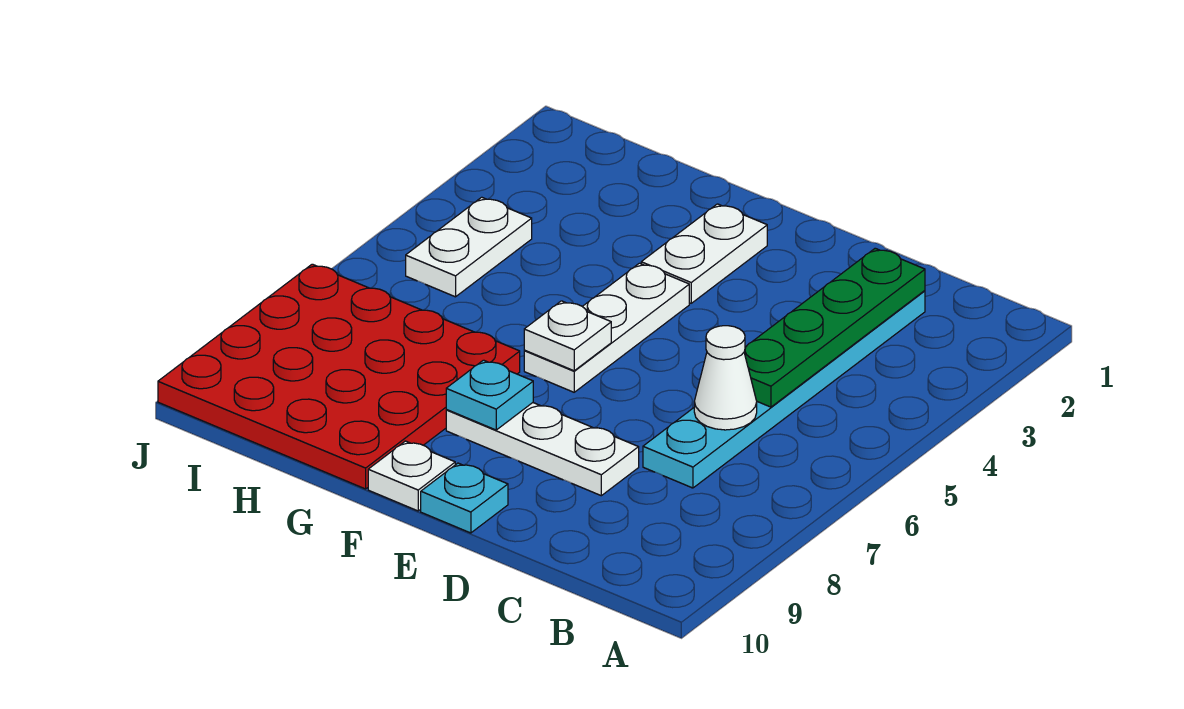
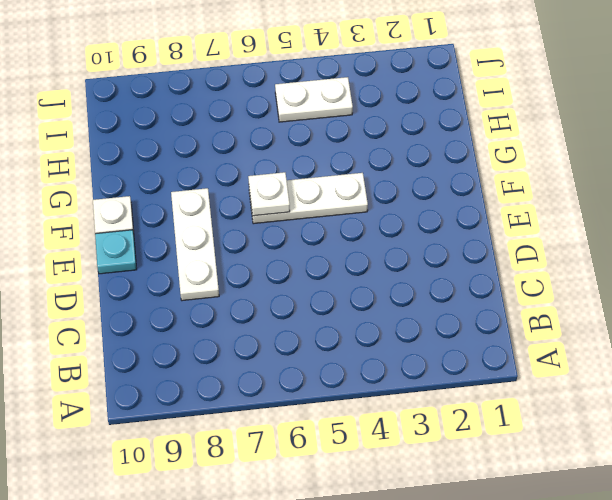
none -> cyan plate C2:C7 level 1
none -> white plate F2:F3 level 1
none -> red plate G7:J10 level 1

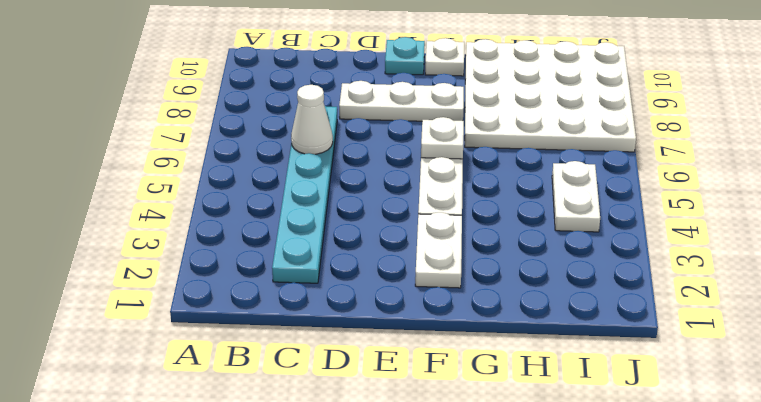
white plate G7:J10 level 1 -> red plate G7:J10 level 1
none -> green plate C2:C5 level 2
none -> cyan plate F8 level 2

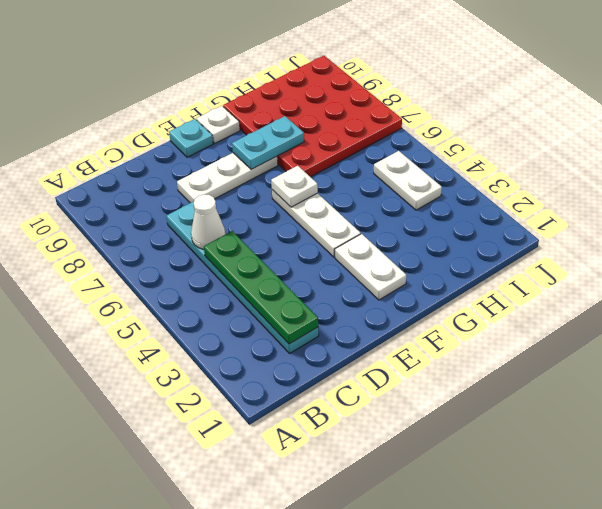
cyan plate F8:G8 level 2 -> cyan plate F8 level 2

